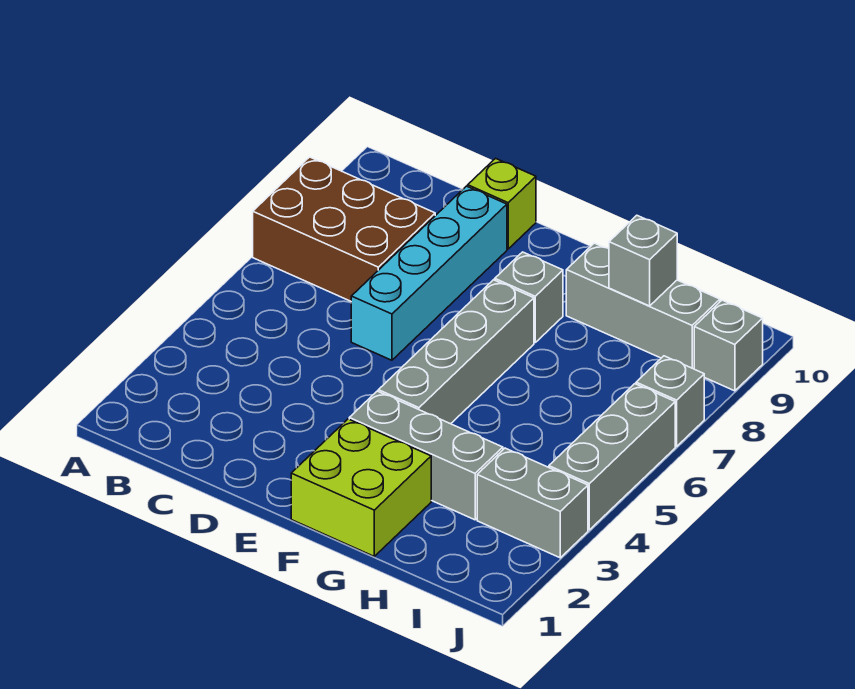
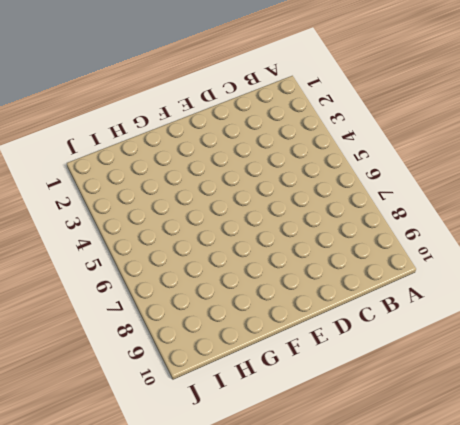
none -> brown brick A7:C8 level 1
none -> cyan brick D6:D9 level 1
none -> lime brick D10 level 1

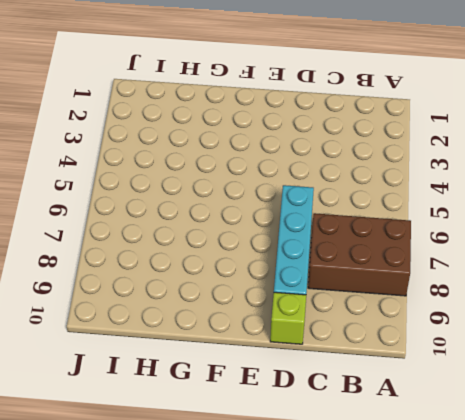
none -> lime brick F1:G2 level 1
none -> grey brick F3:H3 level 1
none -> grey brick F4:F7 level 1

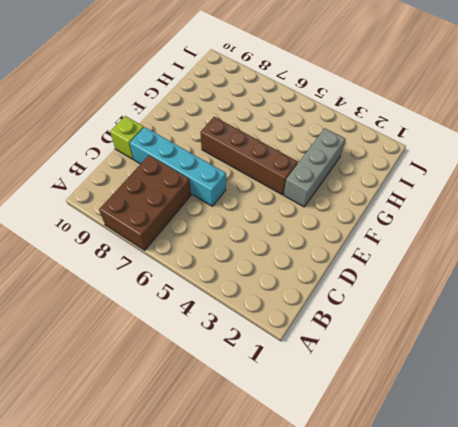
brown brick F4:F7 level 1 -> grey brick F4:F7 level 1
none -> lime brick F1:G2 level 1
none -> grey brick F8 level 1
none -> grey brick G9:I9 level 1

